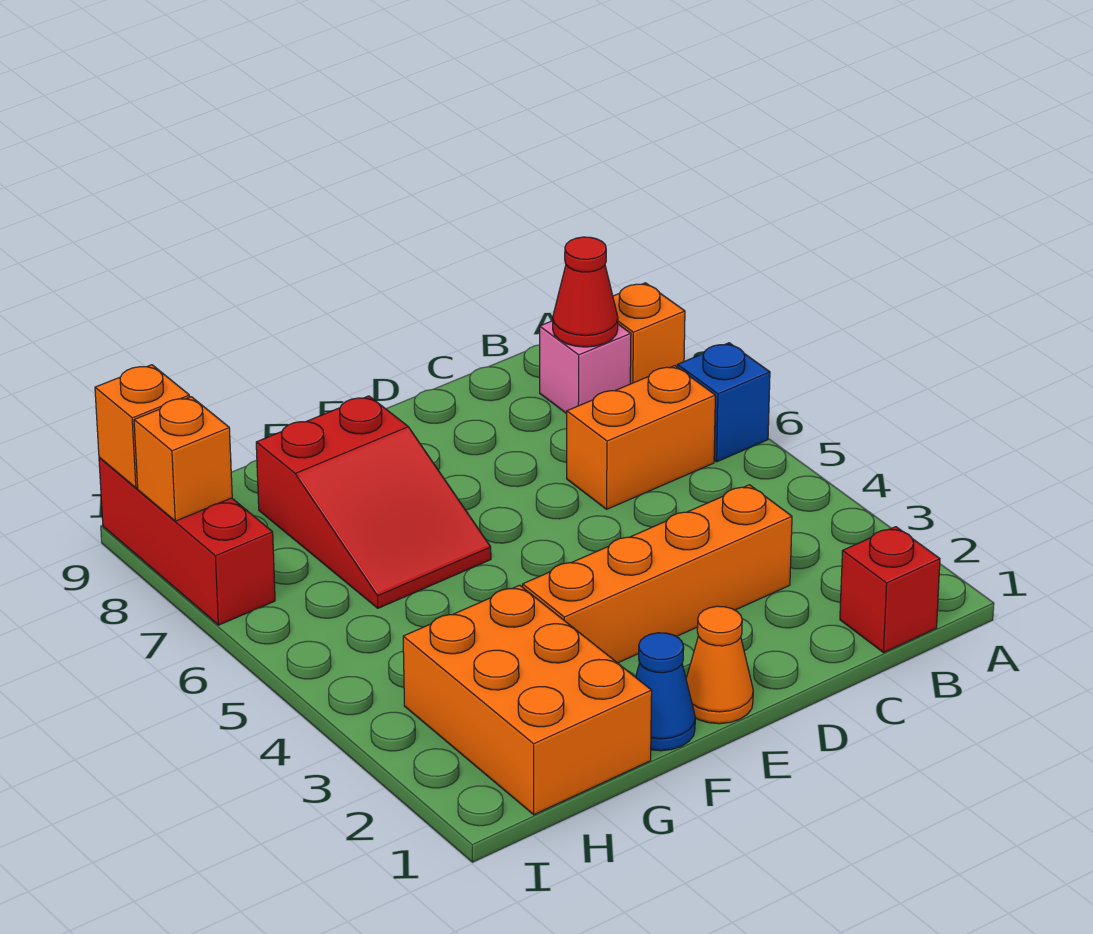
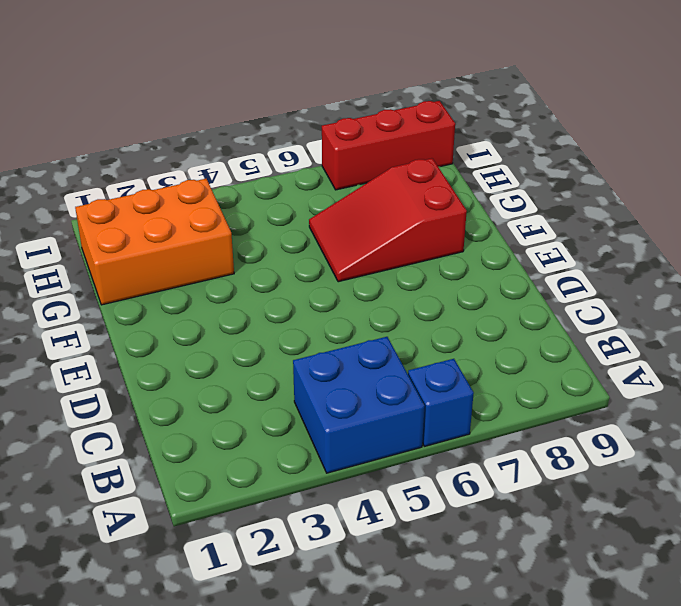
blue brick A4:B5 level 1 -> none
none -> orange brick A8 level 1
none -> red brick B1 level 1
none -> orange brick B6:C6 level 1

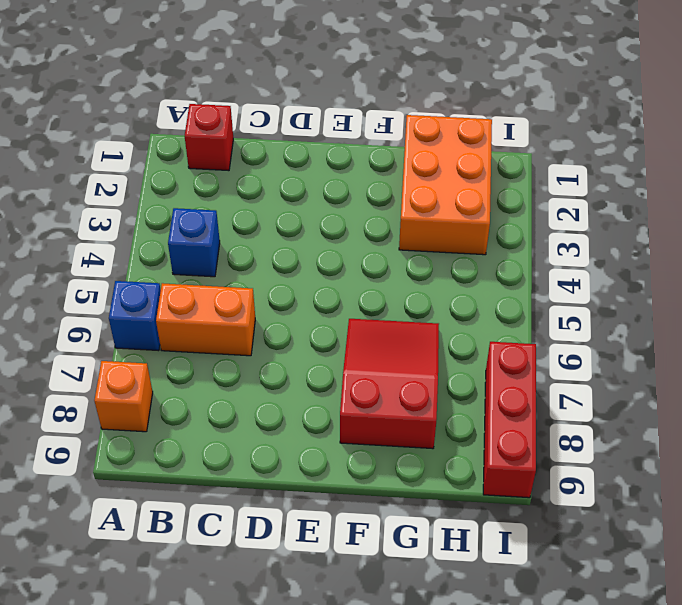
blue brick B4 level 1 -> none
none -> pink brick B8 level 1
none -> orange brick C3:F3 level 1
none -> orange cone E1 level 1

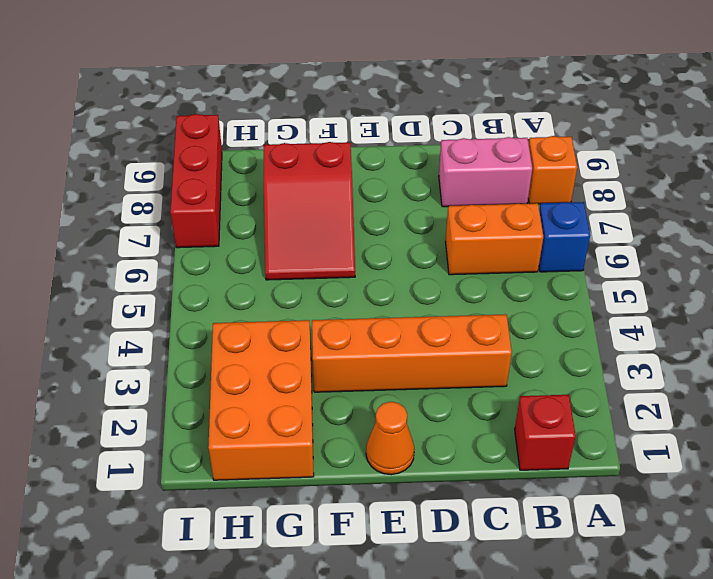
pink brick B8:C8 level 1 -> pink brick B8 level 1
none -> blue cone F1 level 1
none -> red cone B8 level 2
none -> orange brick I8 level 2

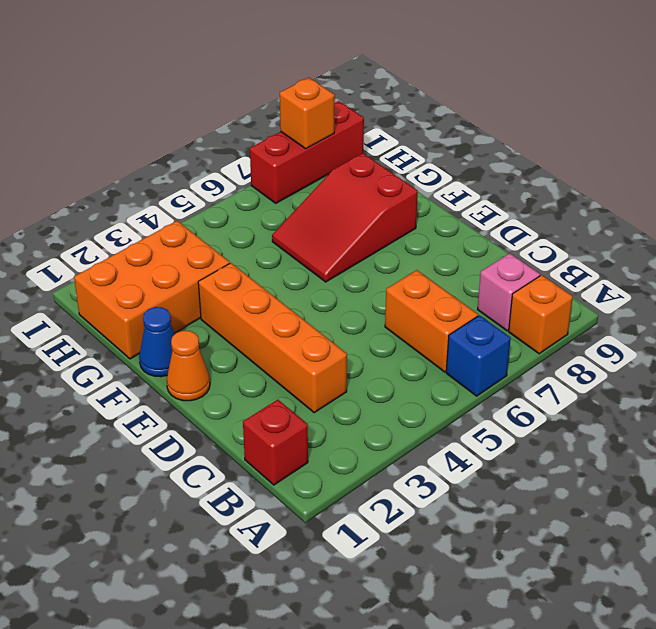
none -> red cone B8 level 2
none -> orange brick I9 level 2

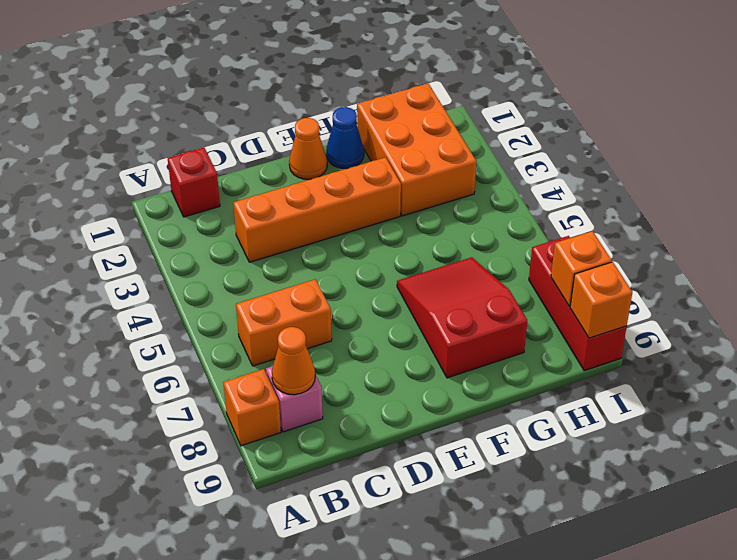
orange cone B8 level 2 -> red cone B8 level 2
none -> blue brick A6 level 1

